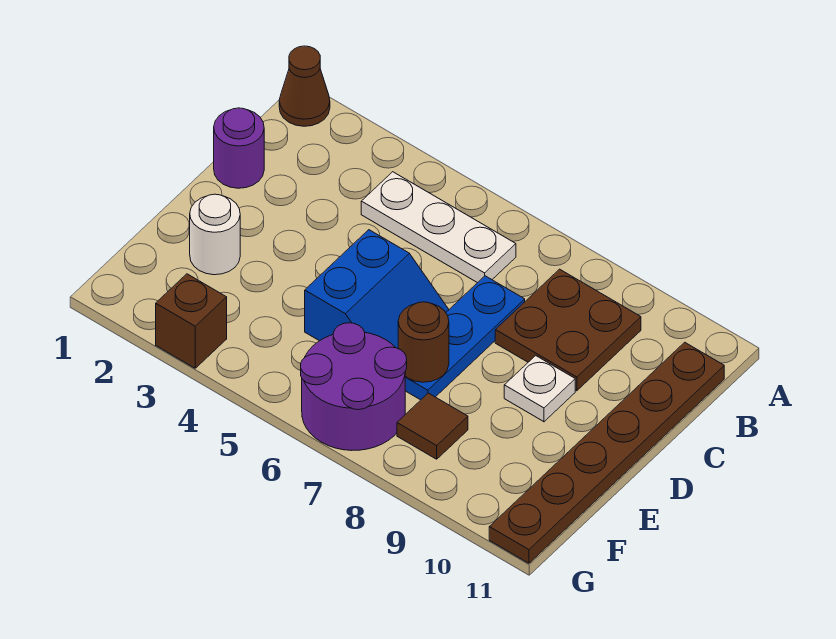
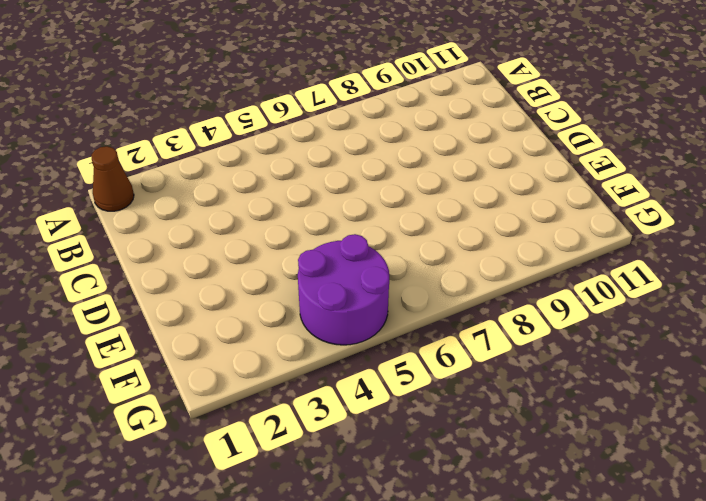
purple round brick F4:G5 level 1 -> purple round brick F6:G7 level 1
none -> white plate B4:B6 level 1
none -> brown plate B8:C9 level 1
none -> brown plate B11:G11 level 1

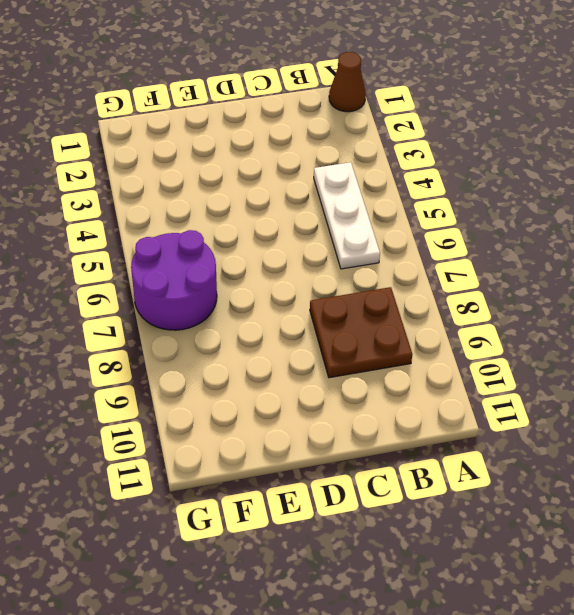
none -> brown plate B11:G11 level 1
none -> purple round brick C1 level 1
none -> blue plate C7:E7 level 1

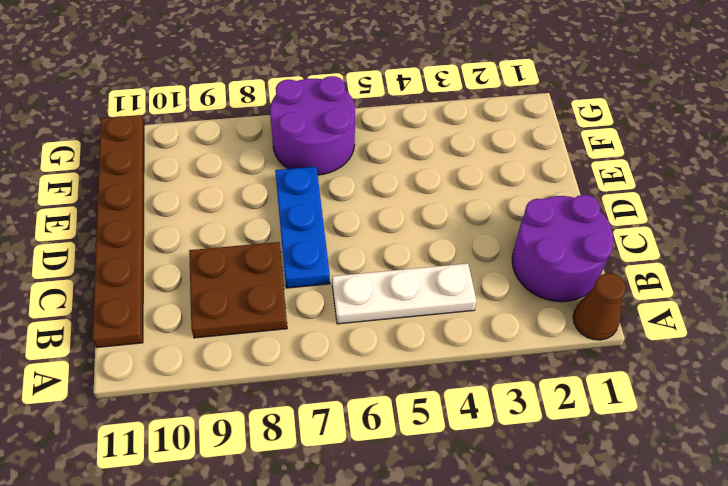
purple round brick B1:C2 level 1 -> purple round brick C1 level 1
none -> blue slope D5:E6 level 1 top 5
none -> white plate D9 level 1
none -> white round brick E2 level 1

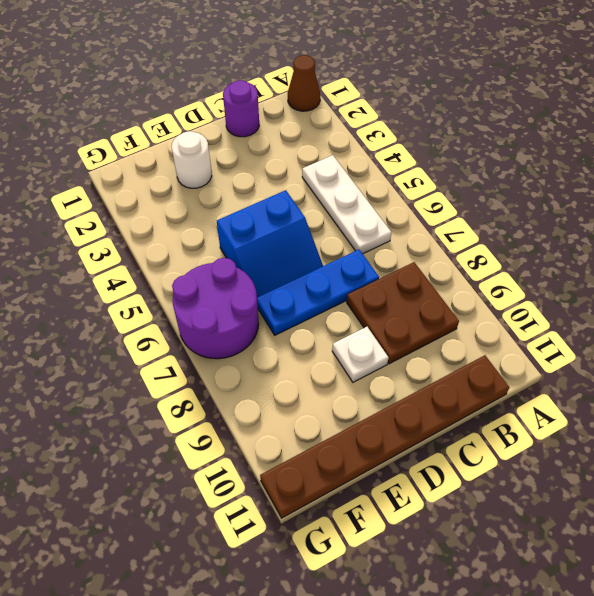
none -> brown tile F8 level 1
none -> brown brick G3 level 1
none -> brown round brick E7 level 2

